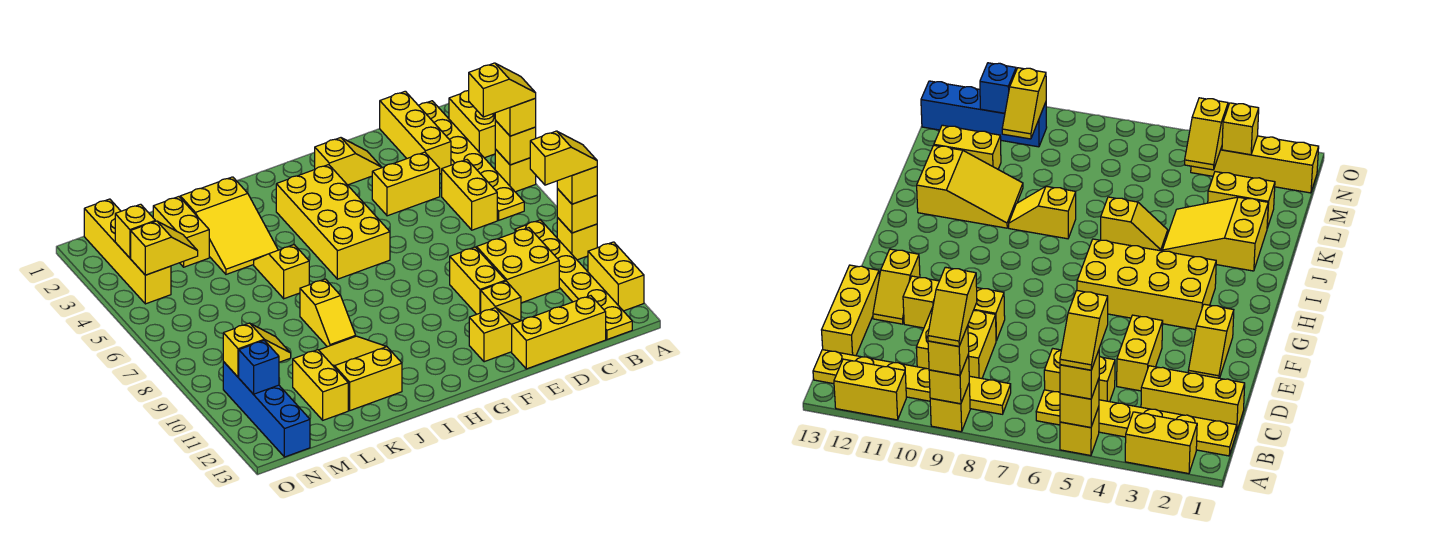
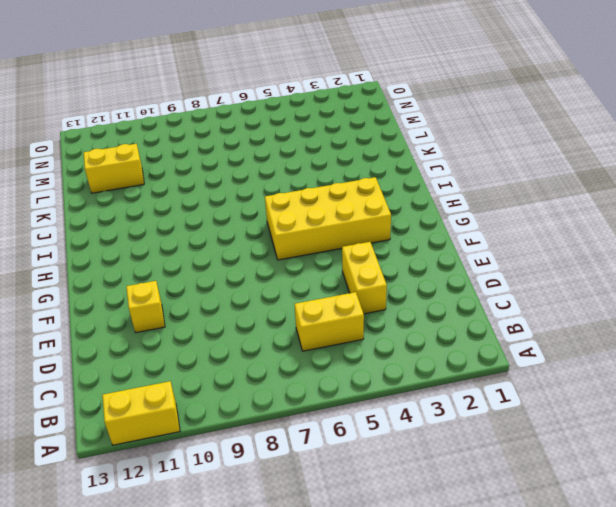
none -> yellow brick A2:A3 level 1
none -> yellow brick A5 level 1
none -> yellow brick A9 level 1
none -> yellow plate B1:B6 level 1

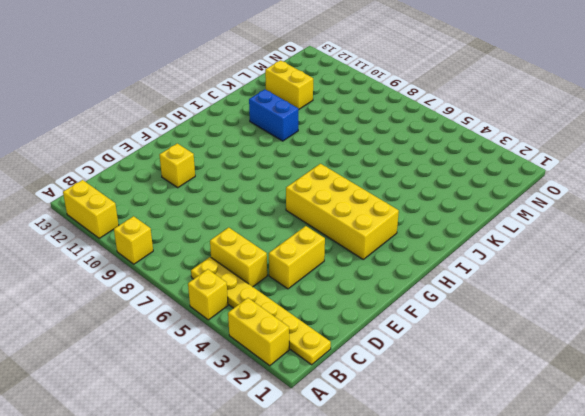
blue brick J10:J11 level 1 -> yellow slope J10:K12 level 1 top 12
none -> yellow plate B8:B13 level 1
none -> yellow brick C1:C3 level 1
none -> yellow brick C9:D10 level 1
none -> yellow brick C13:E13 level 1

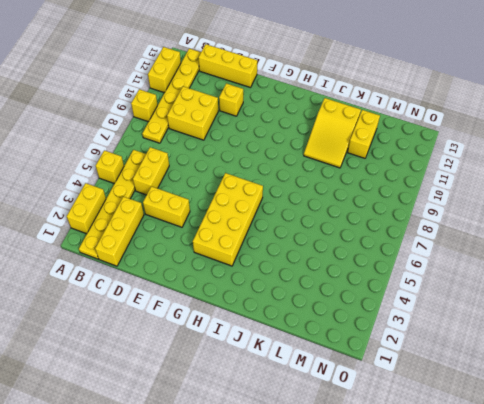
none -> yellow slope E2:F2 level 1 top F
none -> yellow brick E9:E10 level 1
none -> yellow slope E12:F12 level 1 top F
none -> yellow slope J2:K4 level 1 top 2

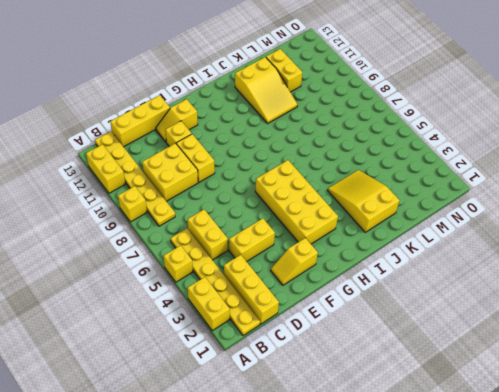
none -> yellow slope J5:J6 level 1 top 6
none -> yellow slope J8:J9 level 1 top 8
none -> yellow brick L2:L3 level 1
none -> yellow brick N1:N4 level 1

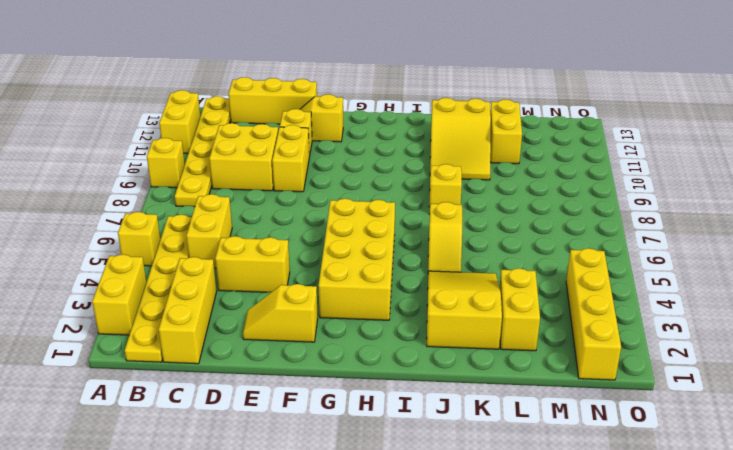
none -> blue brick N10:N13 level 1
none -> yellow brick A5 level 2
none -> yellow brick A9 level 2
none -> yellow slope M4:N4 level 2 top N

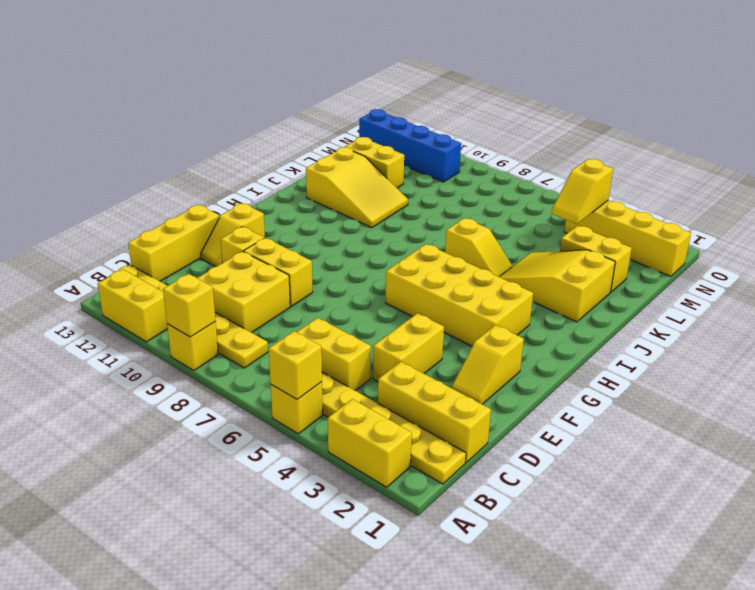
none -> yellow slope J8:J9 level 1 top 8
none -> yellow slope M10:N10 level 2 top N
none -> yellow brick N3 level 2
none -> blue brick N11 level 2

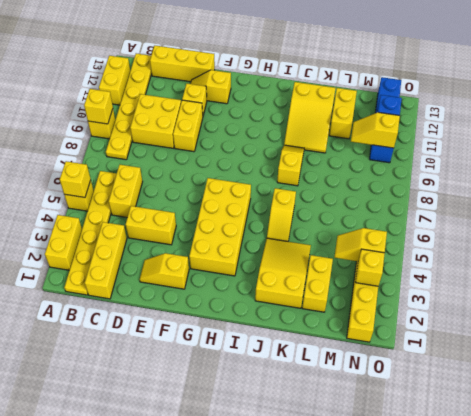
none -> yellow brick A5 level 3
none -> yellow brick A9 level 3
none -> yellow slope A5:B5 level 4 top B
none -> yellow slope A9:B9 level 4 top B

